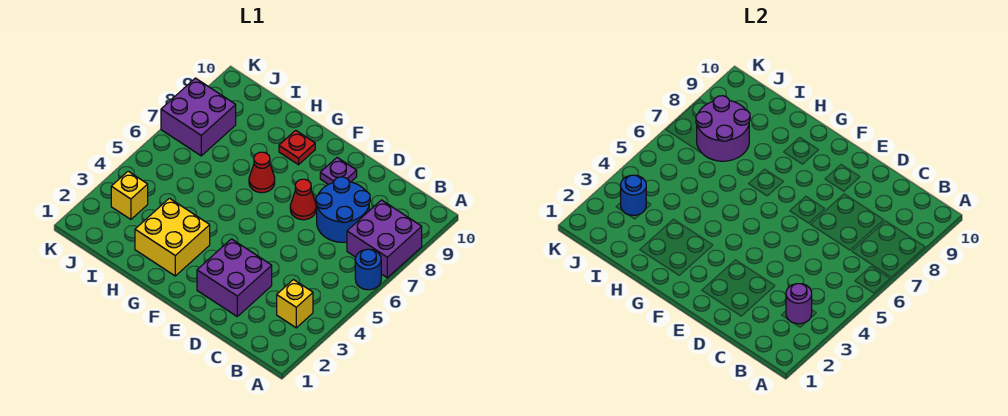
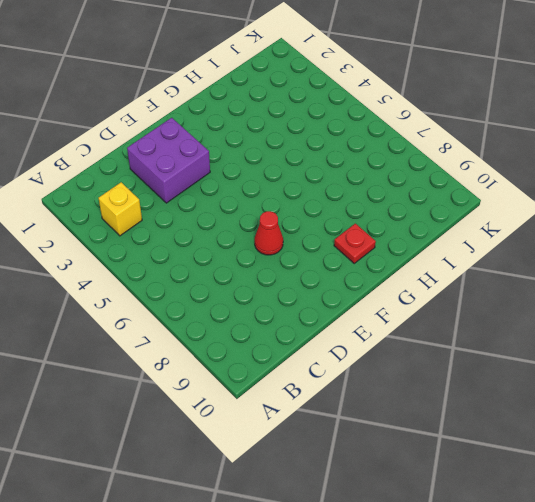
none -> blue round brick A6 level 1
none -> purple brick A7:B8 level 1
none -> blue round brick C7:D8 level 1

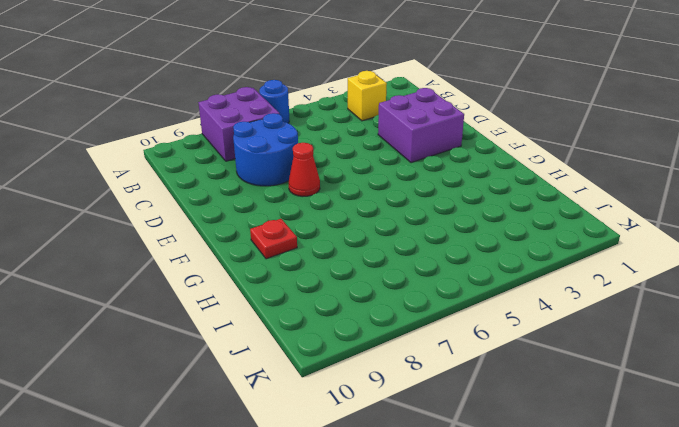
none -> purple plate E9 level 1
none -> yellow brick G2:H3 level 1
none -> red cone G7 level 1

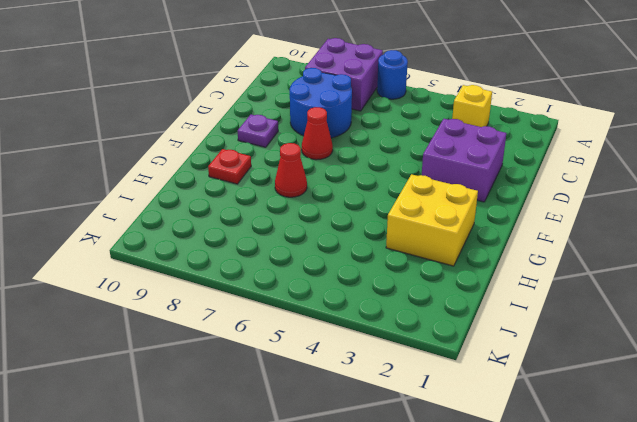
none -> yellow brick J3 level 1
none -> purple brick J7:K8 level 1
none -> purple round brick B3 level 2

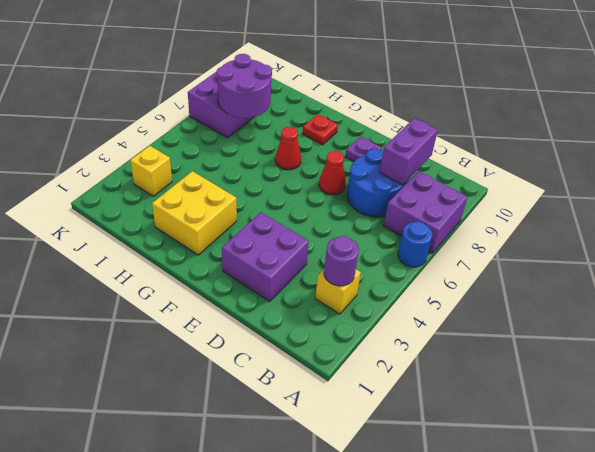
purple brick C8:C9 level 2 -> none
none -> blue round brick J3 level 2

